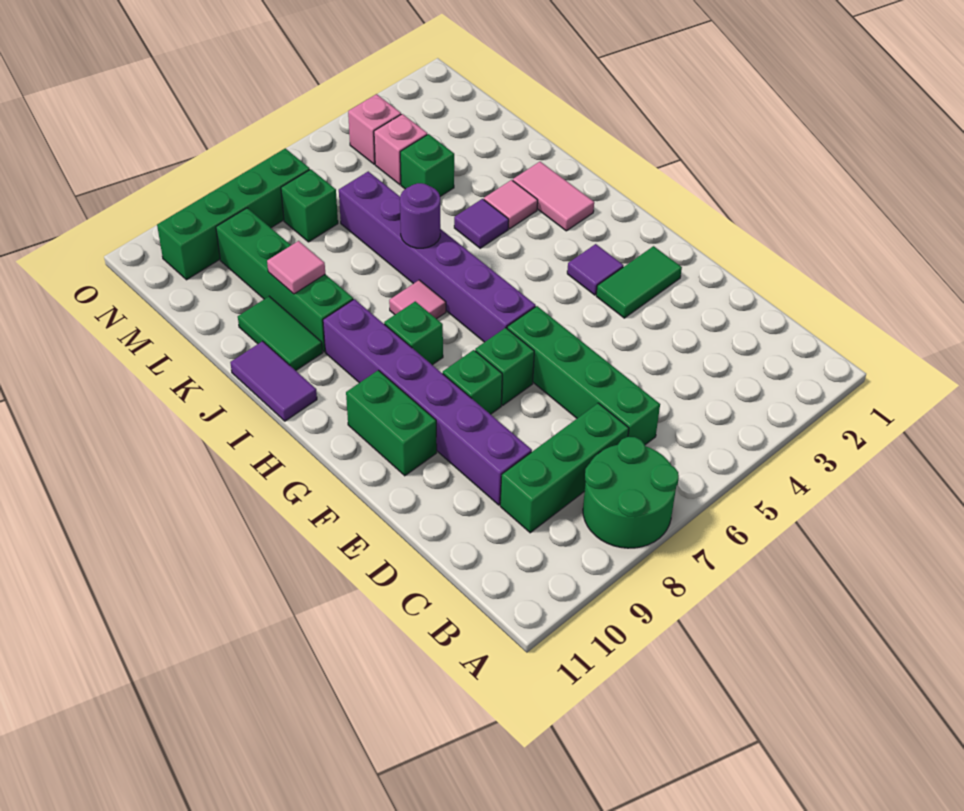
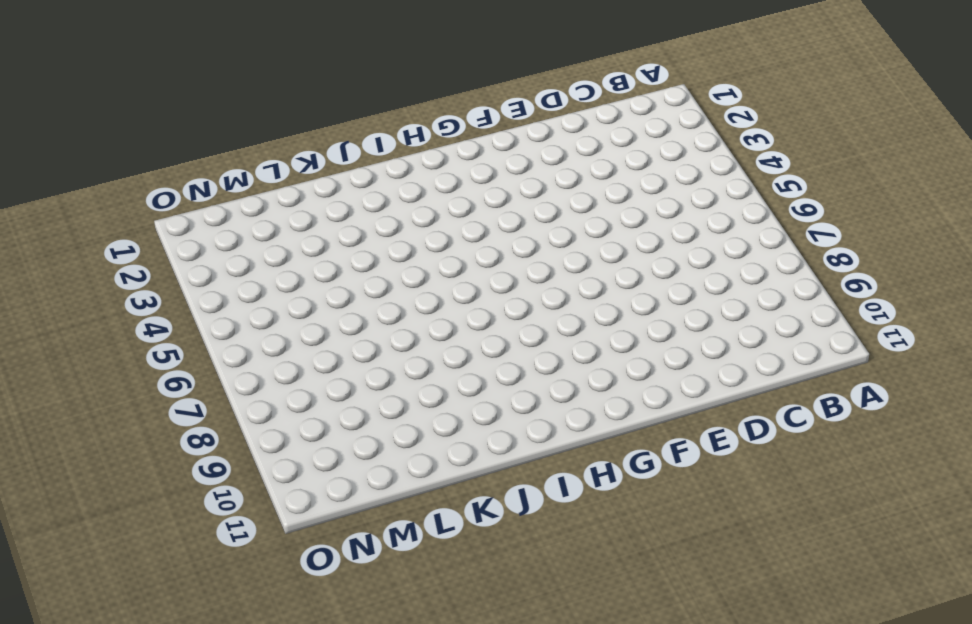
none -> green round brick A7:B8 level 1
none -> green brick C6:F6 level 1
none -> green brick C7:C9 level 1

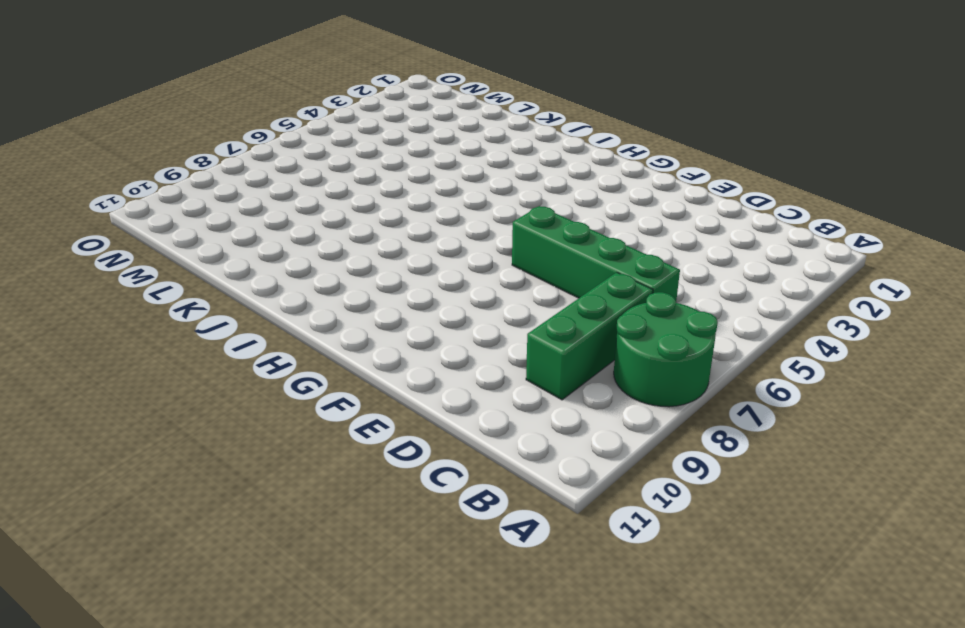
none -> purple brick D9:I9 level 1
none -> green tile F2:F3 level 1
none -> green brick F7 level 1

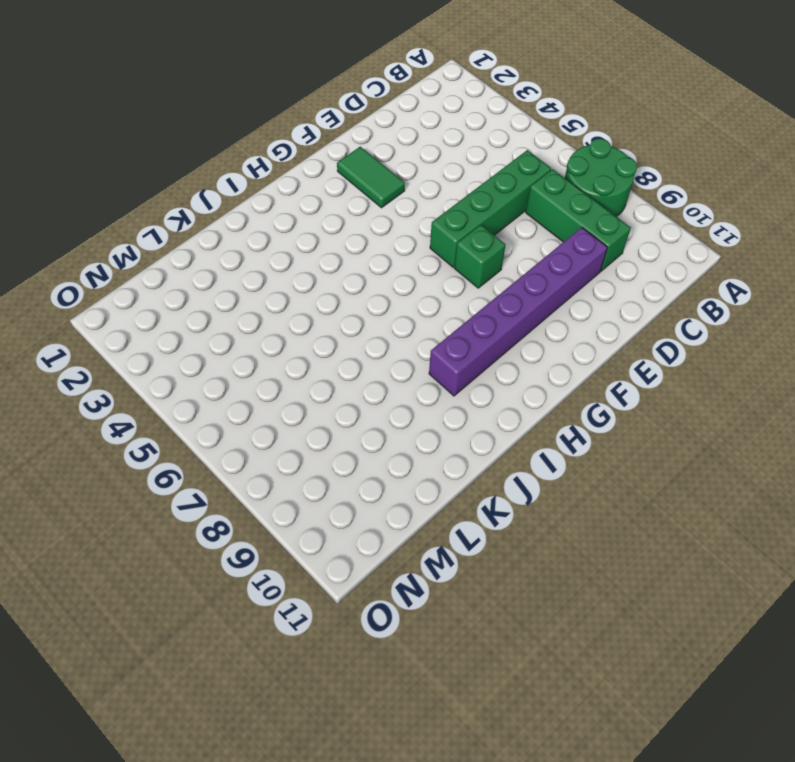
none -> green brick F8 level 1
none -> green brick F10:G10 level 1
none -> purple tile G3 level 1

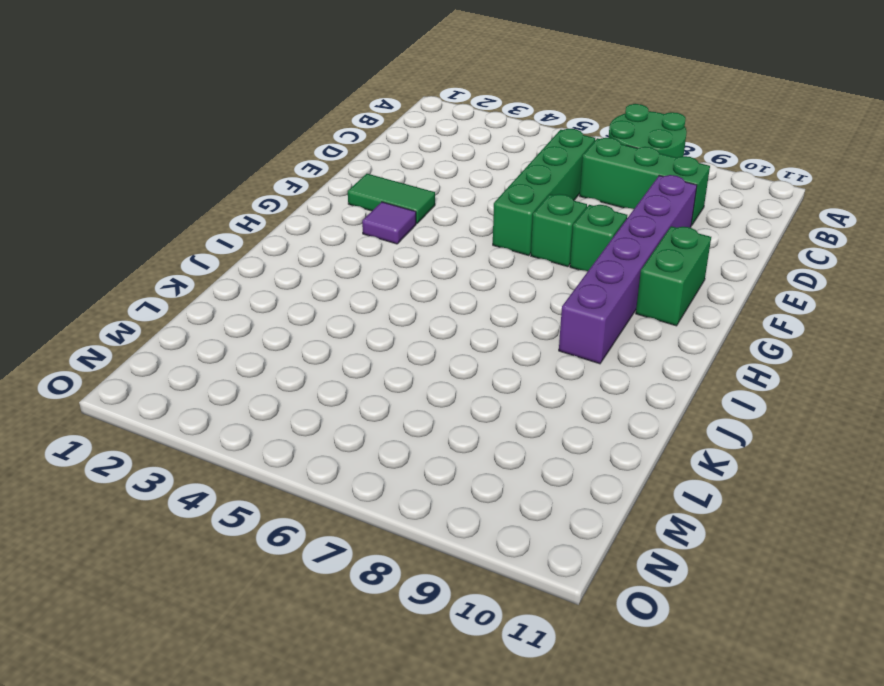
none -> purple brick G6:L6 level 1
none -> green brick H8 level 1
none -> pink tile I2:J2 level 1

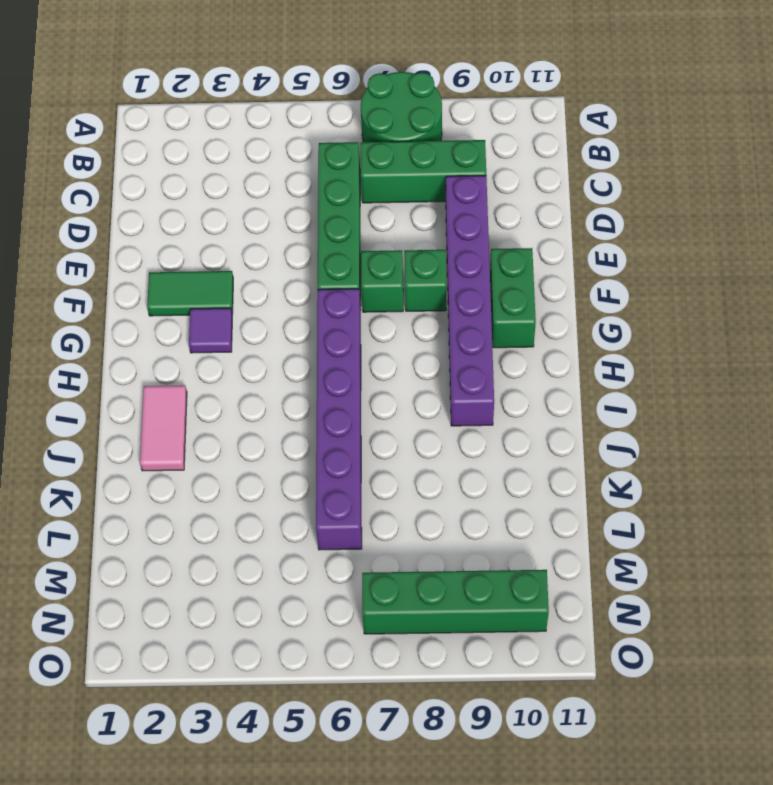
none -> green brick H8 level 1
none -> pink tile I7 level 1
none -> purple tile I11:J11 level 1

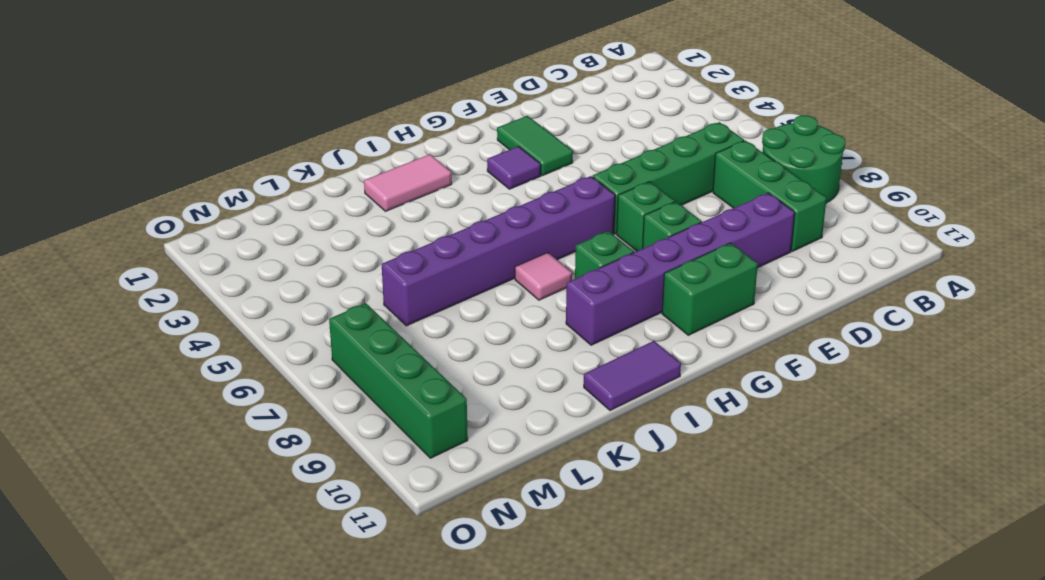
none -> pink tile J3 level 1
none -> purple tile J4 level 1
none -> green brick J9:M9 level 1

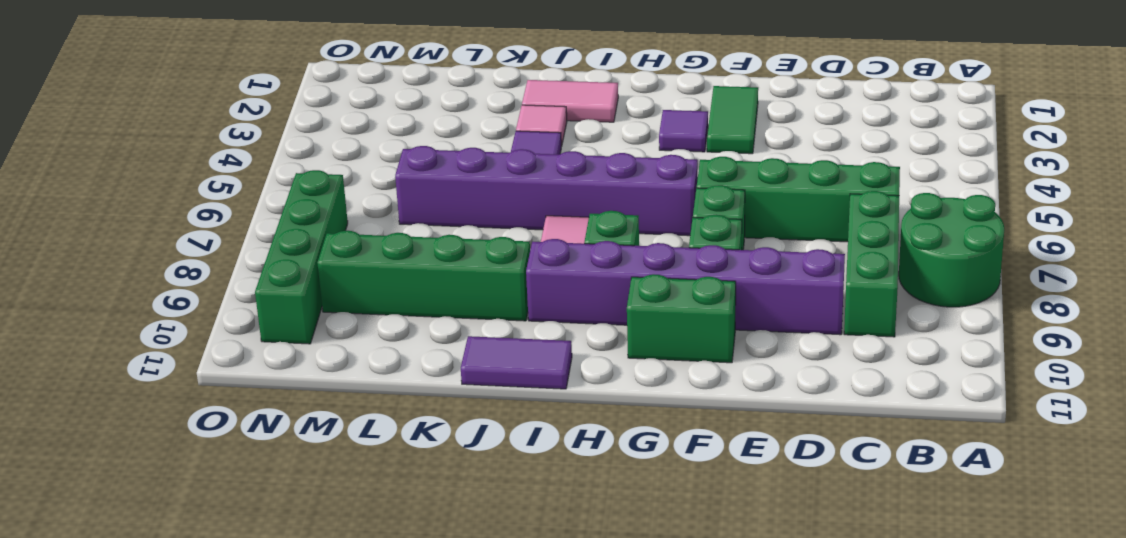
none -> green tile J10:K10 level 1
none -> green brick L4 level 1
none -> pink brick M4 level 1

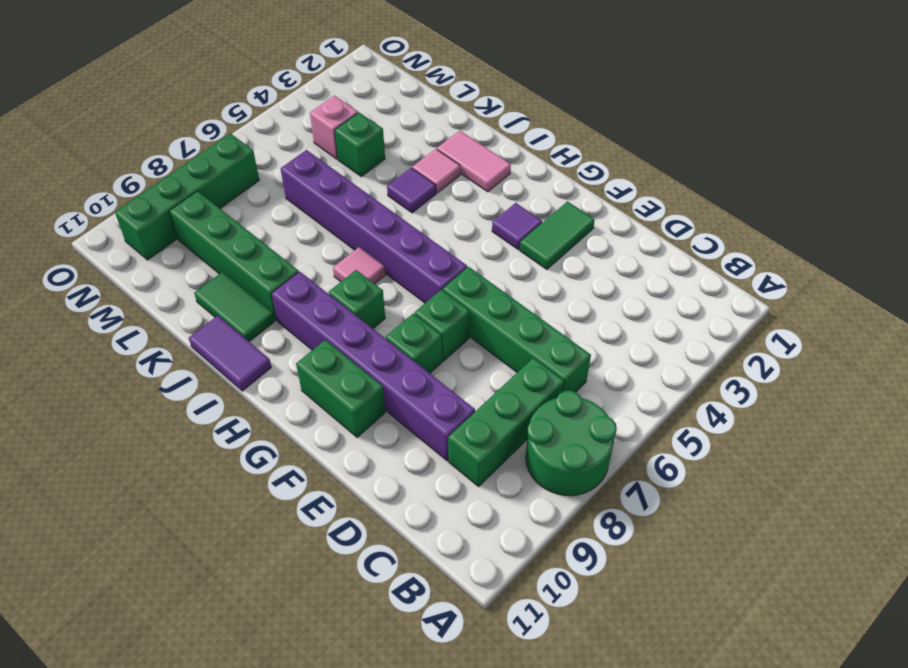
none -> green brick M7 level 1
none -> pink brick N4 level 1
none -> purple round brick J6 level 2

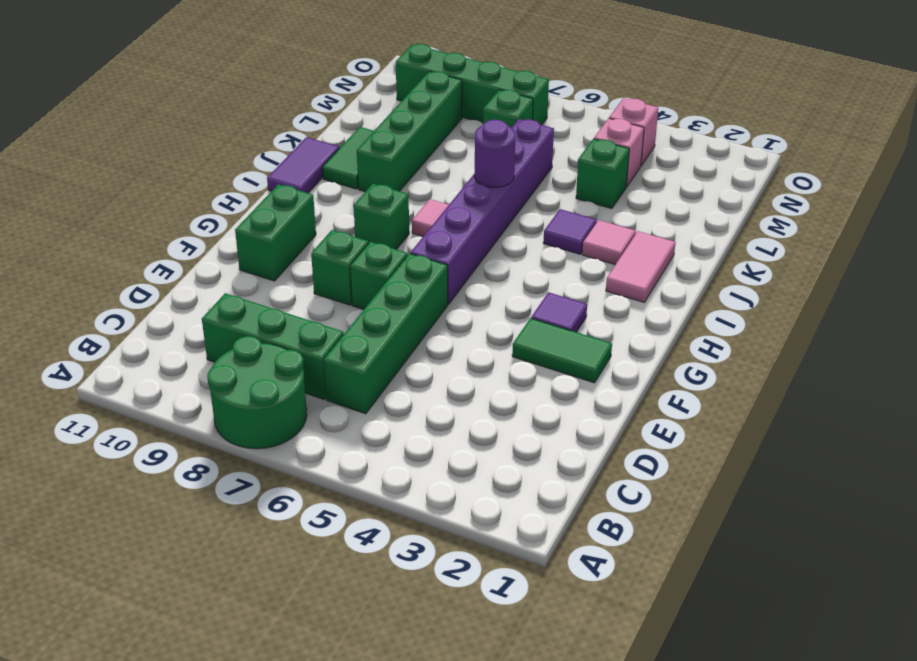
none -> purple brick D9:I9 level 1
none -> pink tile K9 level 2

